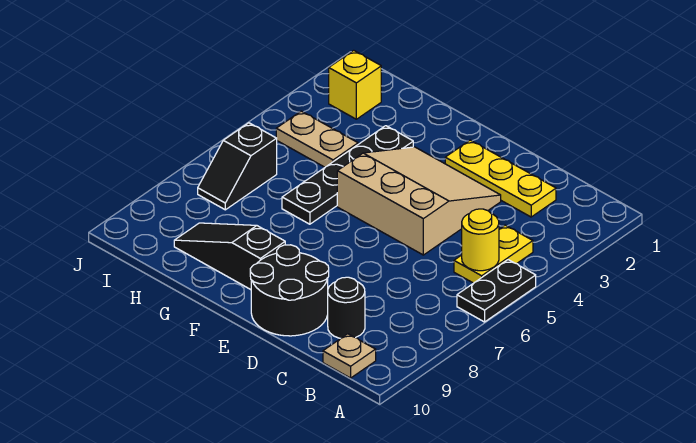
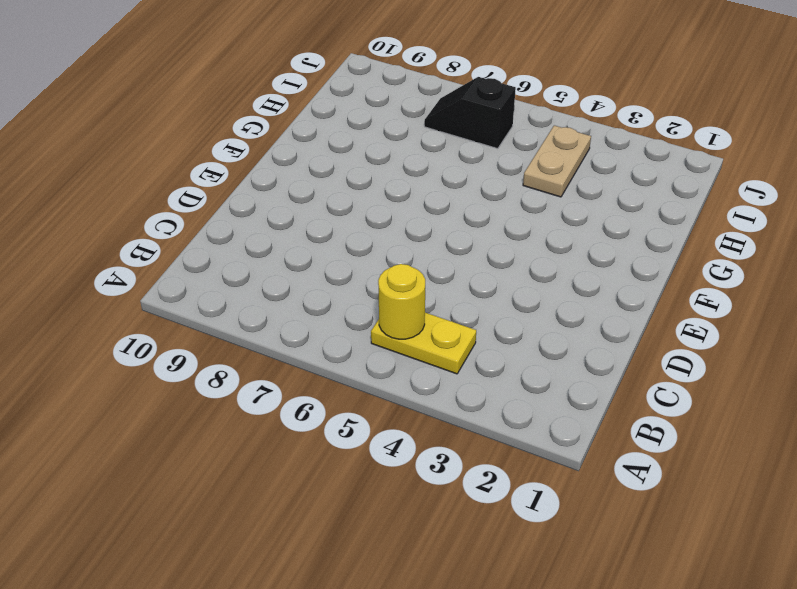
none -> black plate A5:A6 level 1
none -> tan plate B10 level 1
none -> yellow plate C2:E2 level 1

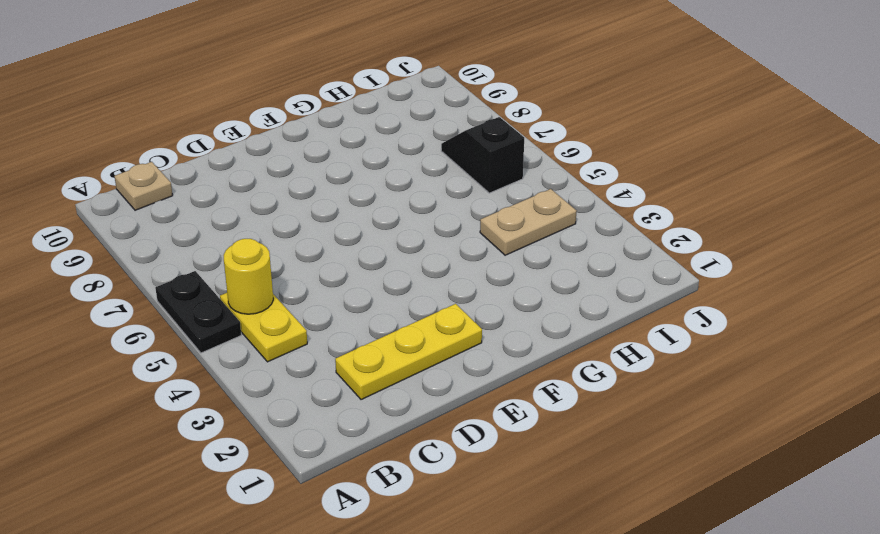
none -> black round brick C9 level 1
none -> tan slope D3:F5 level 1 top 5
none -> black round brick D9:E10 level 1

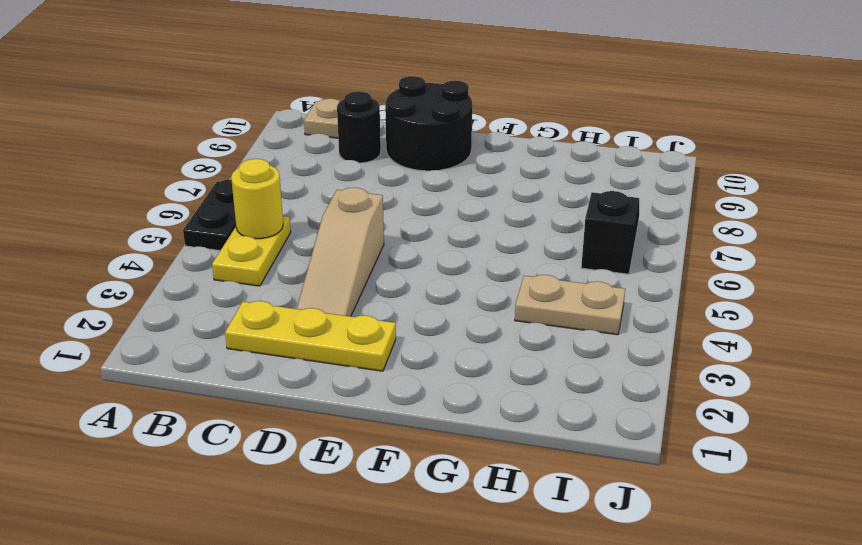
tan slope D3:D5 level 1 top 5 -> tan slope D3:F5 level 1 top 5
none -> black slope F9:H9 level 1 top F
none -> black plate G3:G6 level 1
none -> yellow brick I2 level 1

